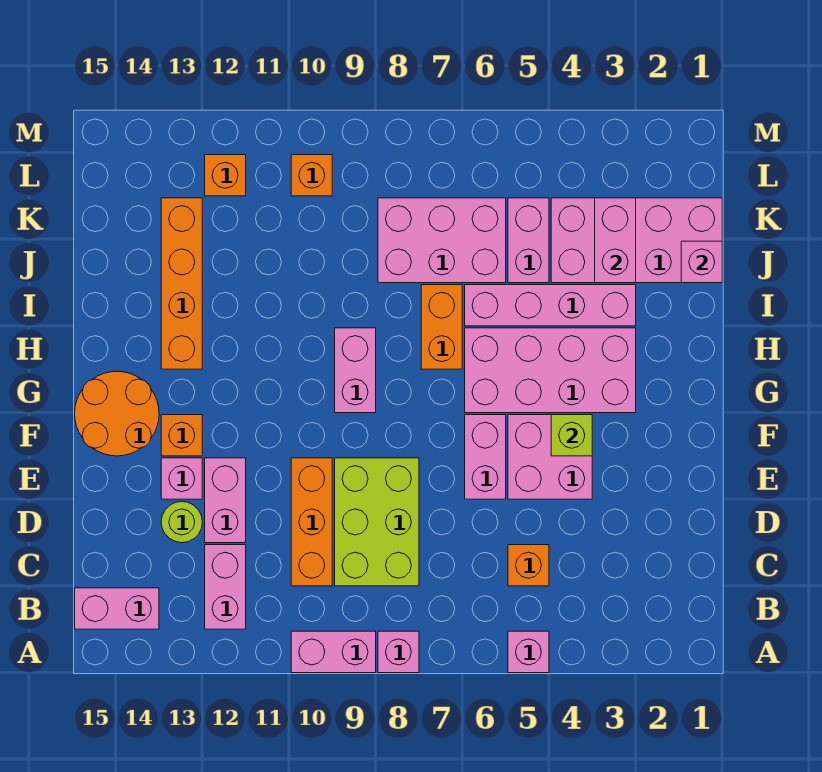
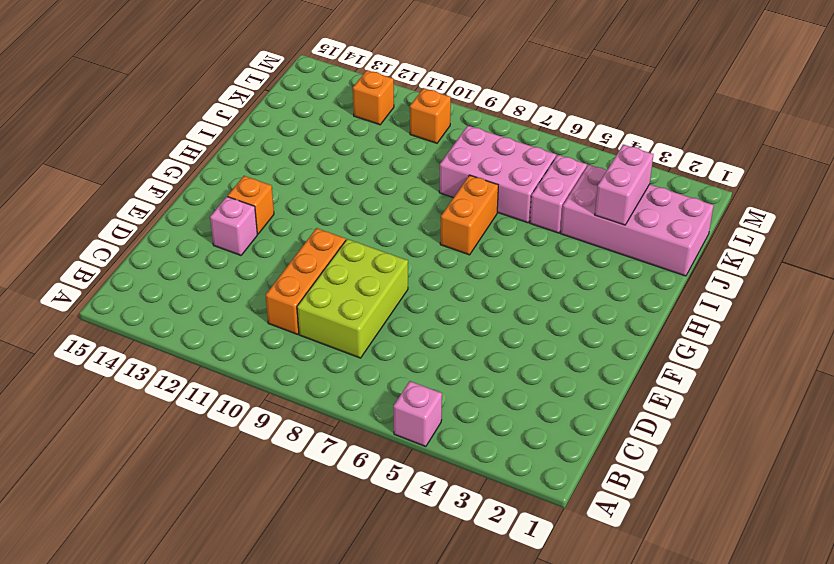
none -> pink brick A8 level 1
none -> pink brick A9:A10 level 1
none -> pink brick B12:C12 level 1

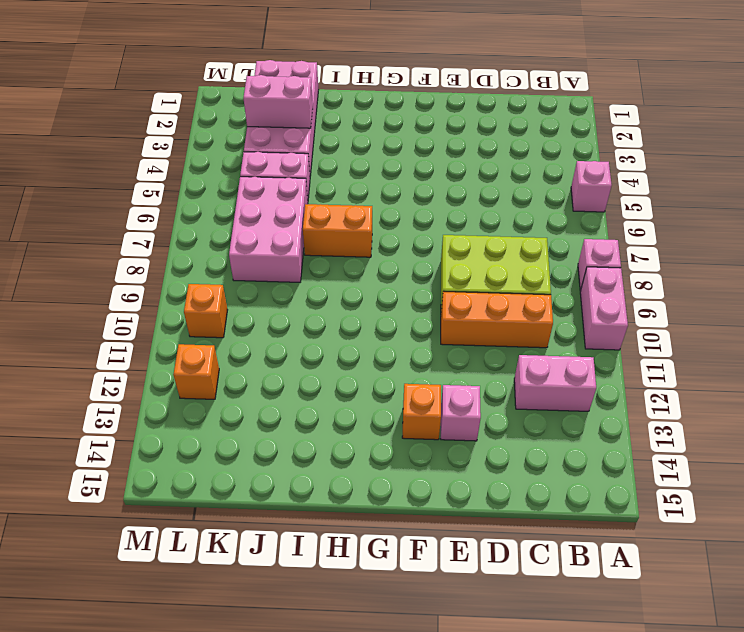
none -> pink brick B14:B15 level 1
none -> orange brick C5 level 1
none -> pink brick D12:E12 level 1

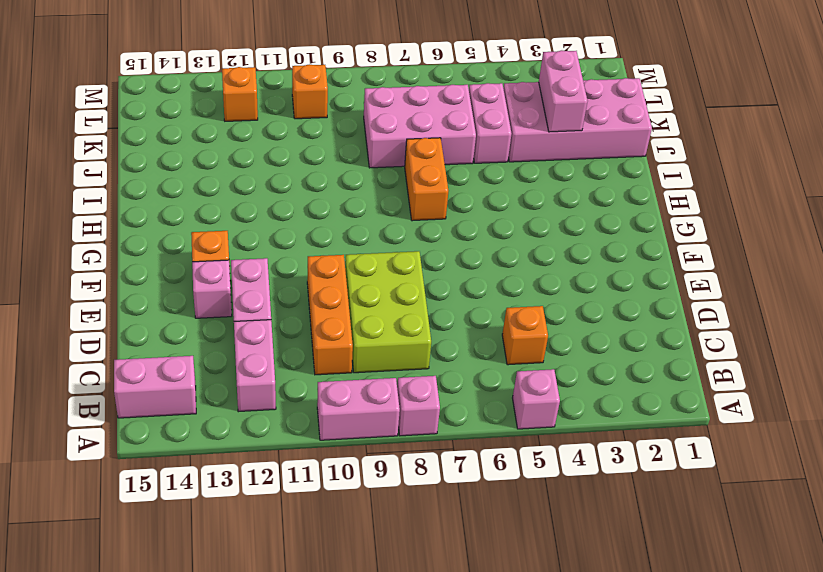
none -> lime round brick D13 level 1
none -> pink brick E4:F5 level 1
none -> pink brick E6:F6 level 1

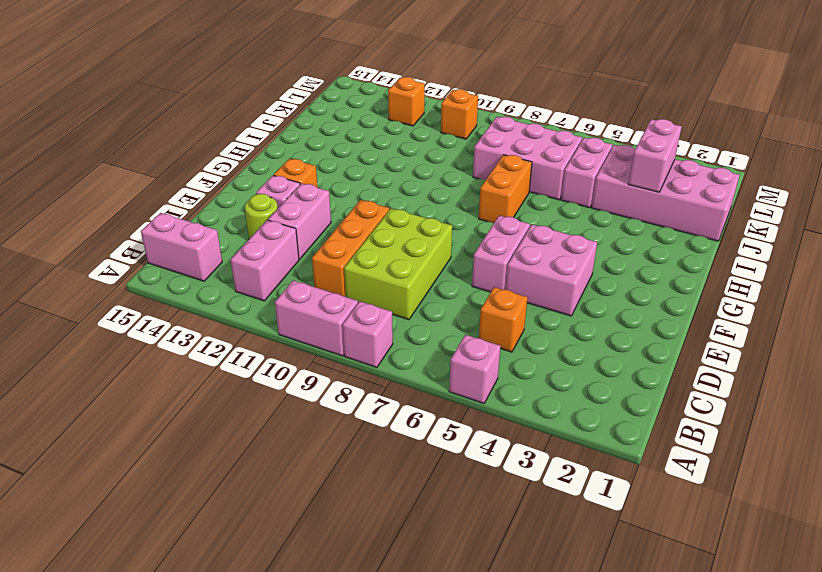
none -> orange round brick F14:G15 level 1
none -> pink brick G3:H6 level 1
none -> pink brick G9:H9 level 1

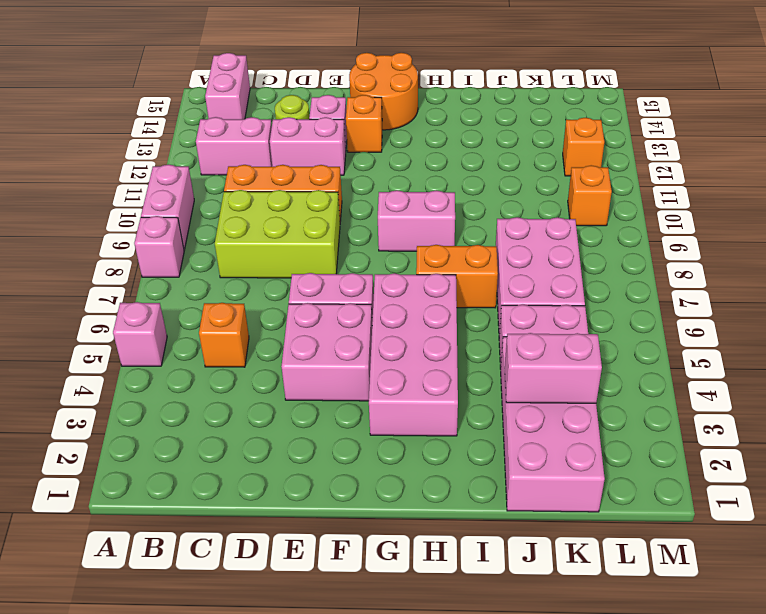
none -> orange brick H13:K13 level 1
none -> pink brick I3:I6 level 1
none -> lime brick F4 level 2

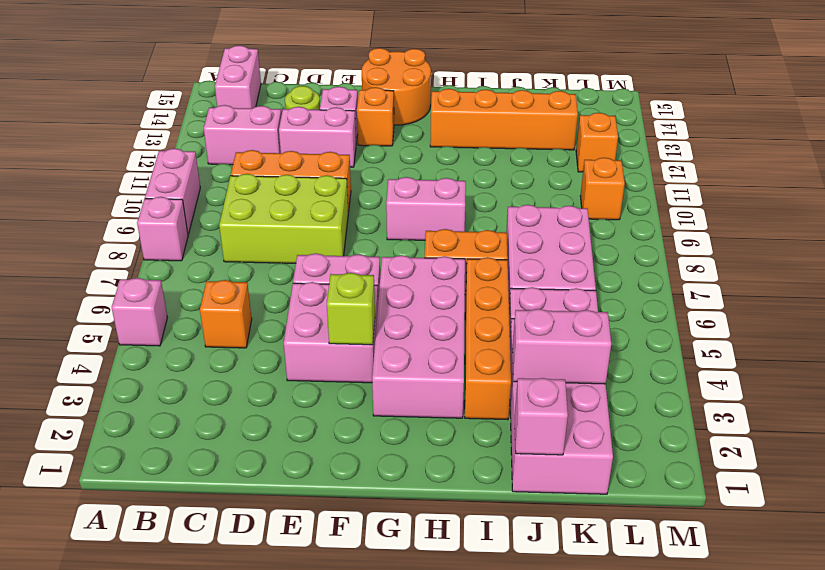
orange brick I3:I6 level 1 -> pink brick I3:I6 level 1

